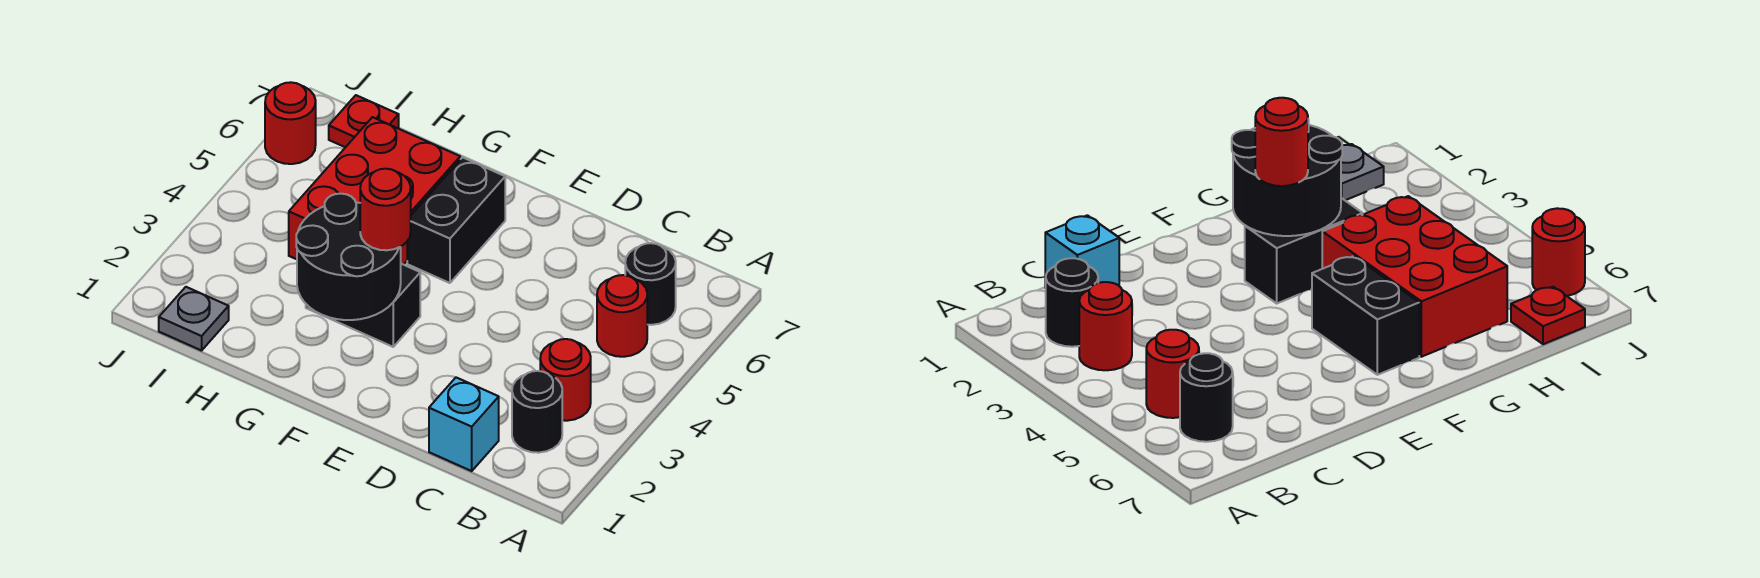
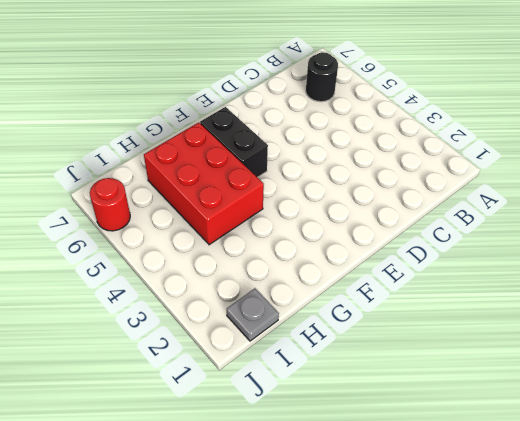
none -> black round brick B2 level 1
none -> red round brick B3 level 1
none -> red round brick B5 level 1

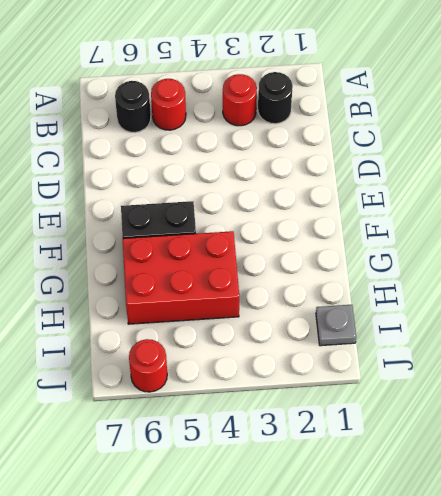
none -> cyan brick C1 level 1
none -> black brick F3:G3 level 1
none -> red plate I7 level 1

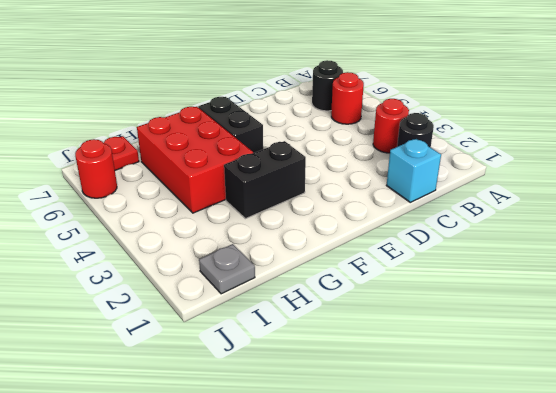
none -> black round brick F2:G3 level 2
none -> red round brick F3 level 3

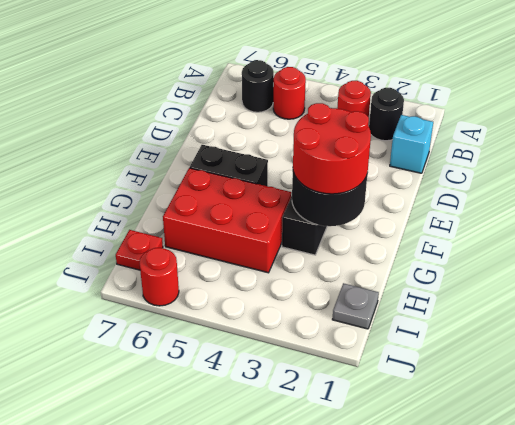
red round brick F2:G3 level 3 -> red round brick F3 level 3

